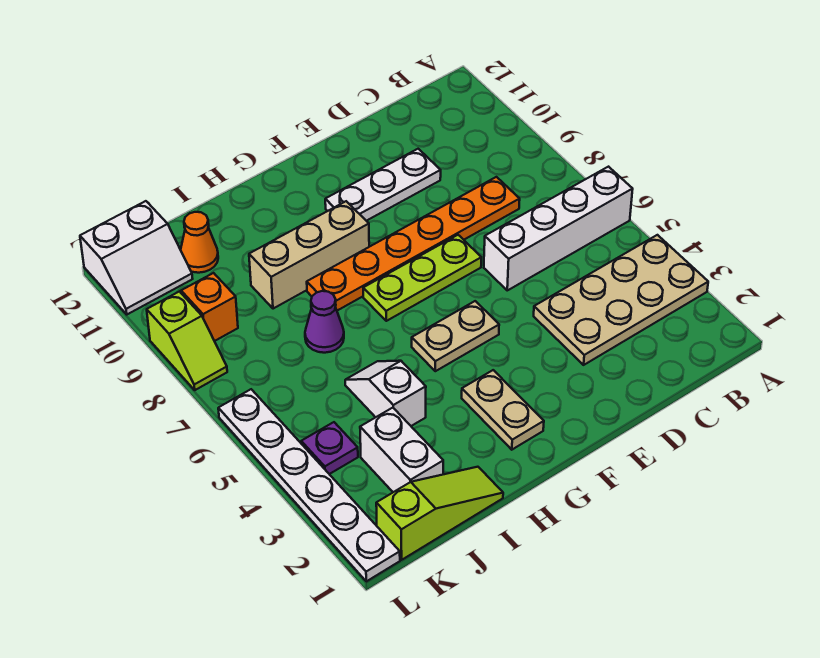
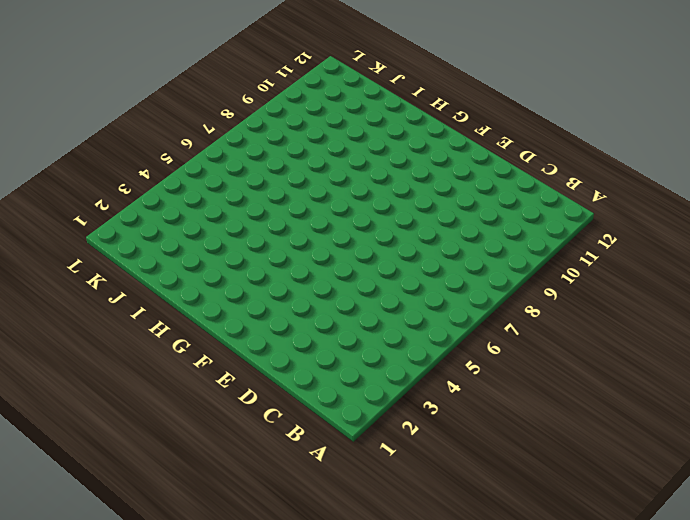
none -> tan plate A3:D4 level 1
none -> white brick A6:D6 level 1
none -> orange plate C8:H8 level 1

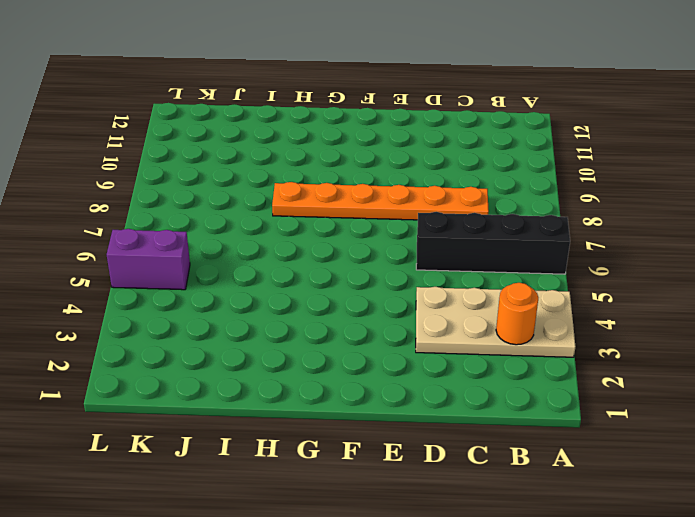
black brick A6:D6 level 1 -> white brick A6:D6 level 1
orange round brick B3 level 2 -> none
purple brick K5:L5 level 1 -> white plate L1:L6 level 1
none -> white plate D10:F10 level 1
none -> lime plate E7:G7 level 1
none -> tan plate F5:G5 level 1

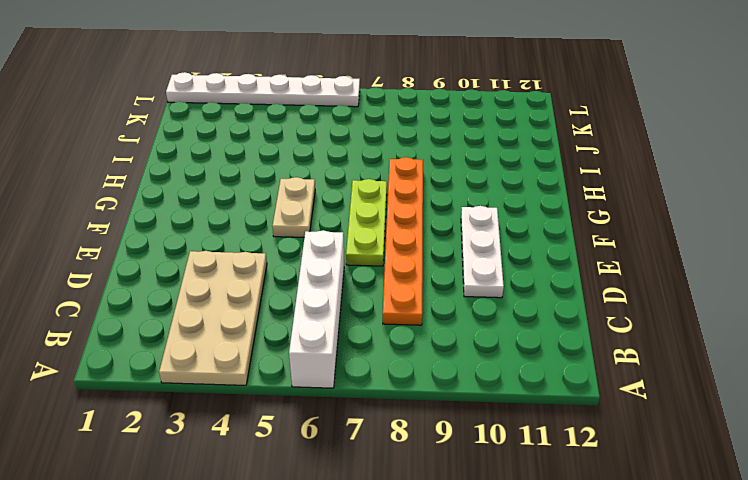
none -> tan plate G2:G3 level 1
none -> tan brick G9:I9 level 1
none -> lime slope I1:K1 level 1 top K

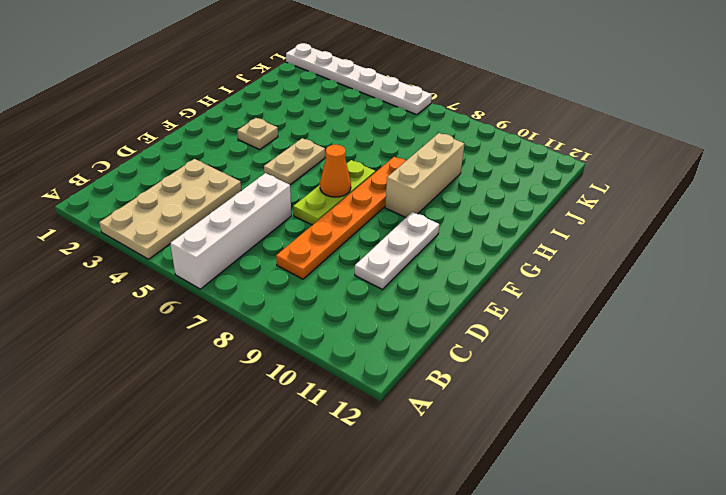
orange cone F7 level 2 -> orange cone J11 level 1
tan plate G3 level 1 -> tan plate G2:G3 level 1
none -> lime slope I1:K1 level 1 top K
none -> white slope I4:I5 level 1 top 4
none -> purple cone I7 level 1

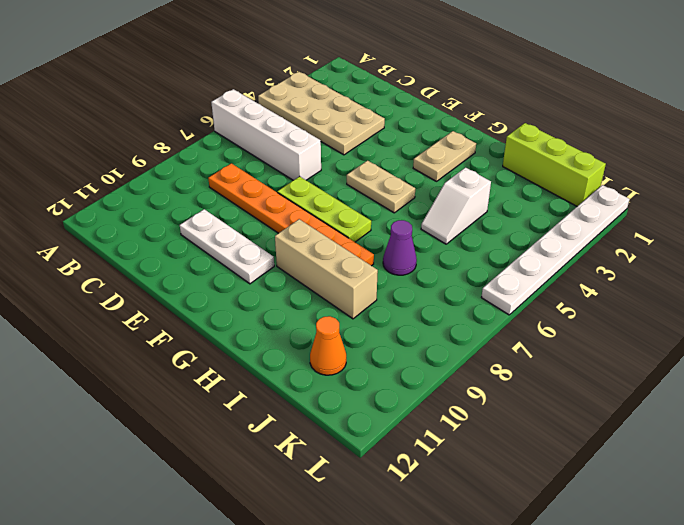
lime brick I1:K1 level 1 -> lime slope I1:K1 level 1 top K
none -> white brick J2:J3 level 1
none -> purple plate K4 level 1
none -> orange brick K9 level 1

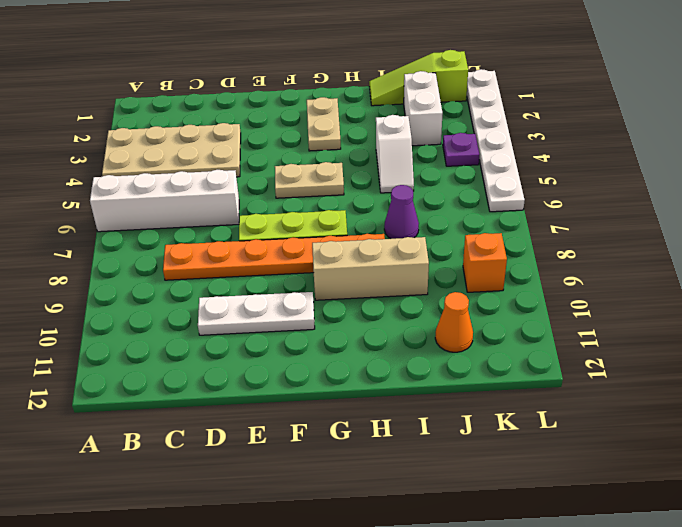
none -> white slope K11:L12 level 1 top 12
none -> lime slope L8:L9 level 1 top 9

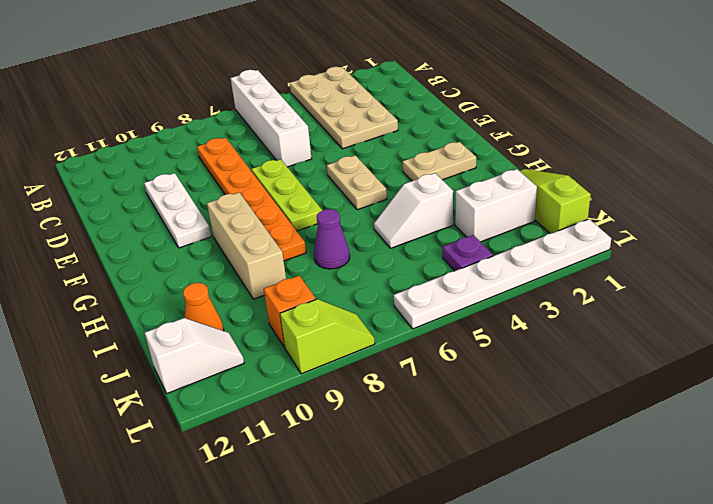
white slope K11:K12 level 1 top 12 -> white slope K11:L12 level 1 top 12

